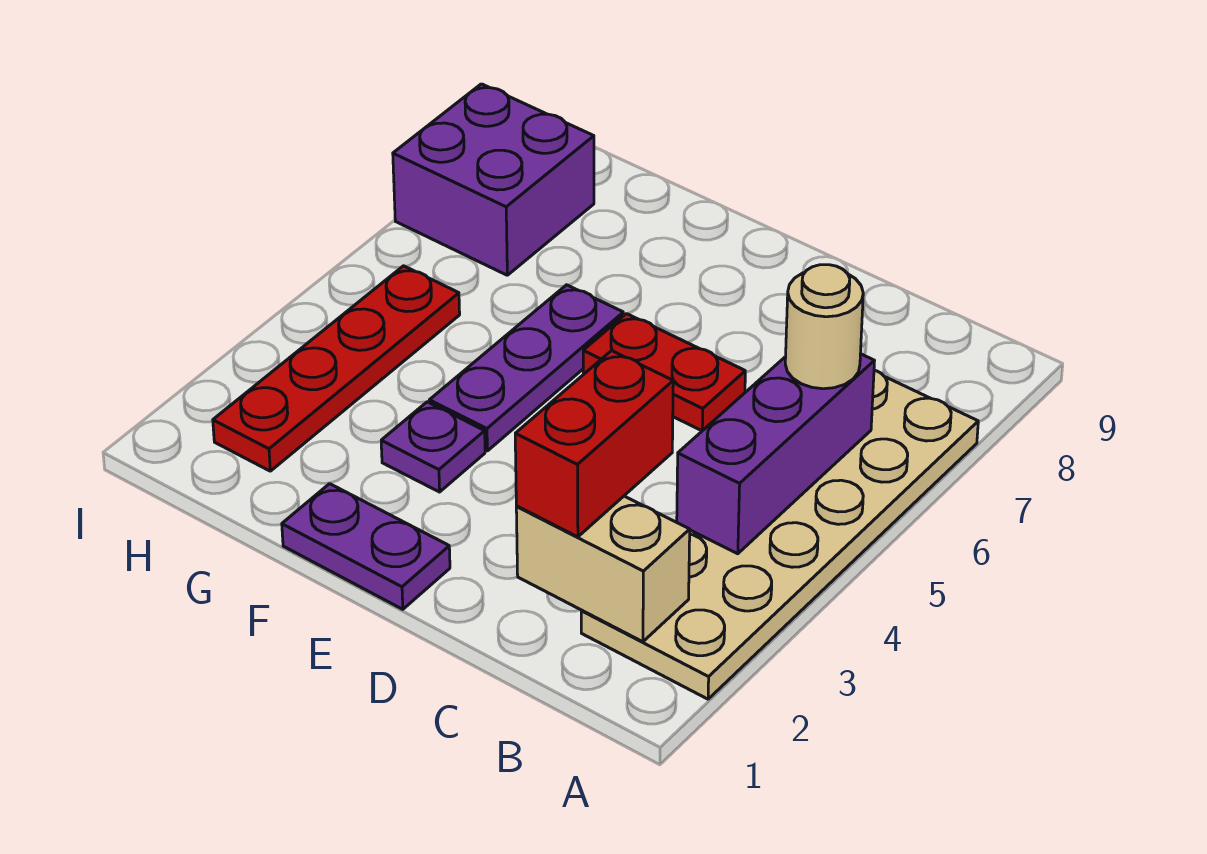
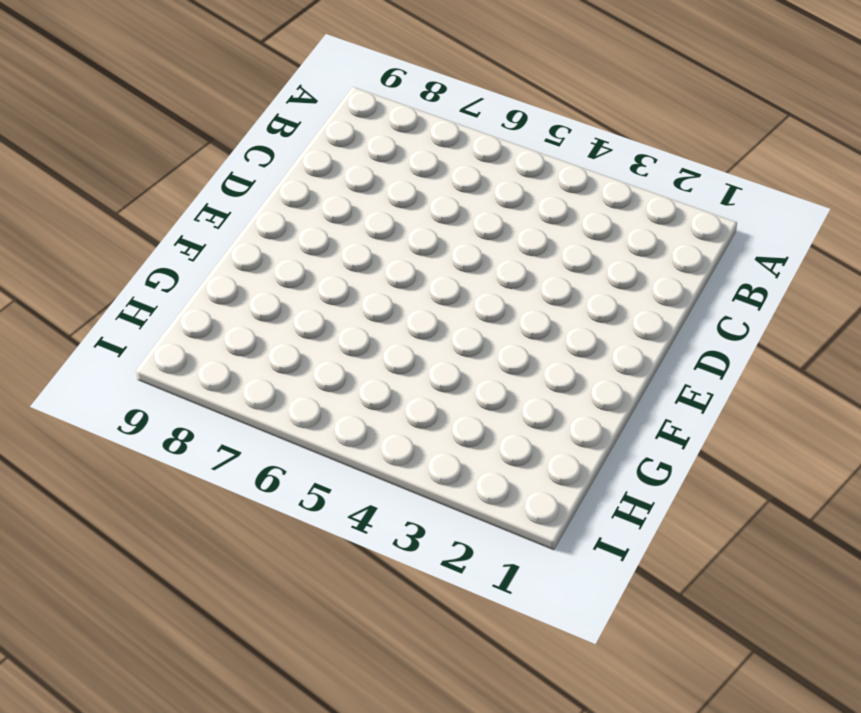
none -> tan plate A2:B7 level 1
none -> red plate D6:E6 level 1

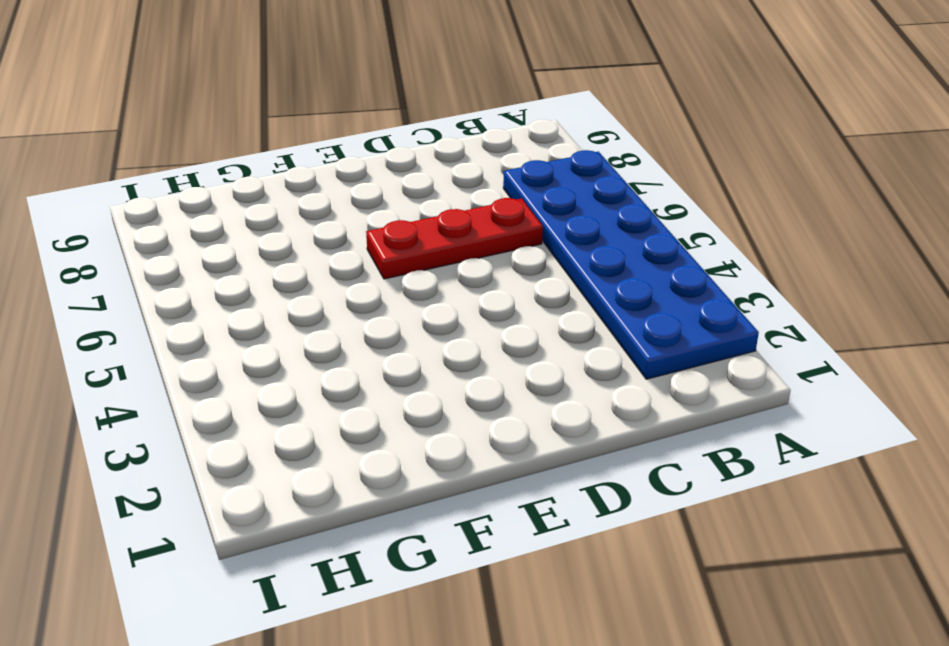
blue plate A2:B7 level 1 -> tan plate A2:B7 level 1
red plate C6:E6 level 1 -> red plate D6:E6 level 1
none -> purple plate E1:F1 level 1
none -> purple plate F3 level 1

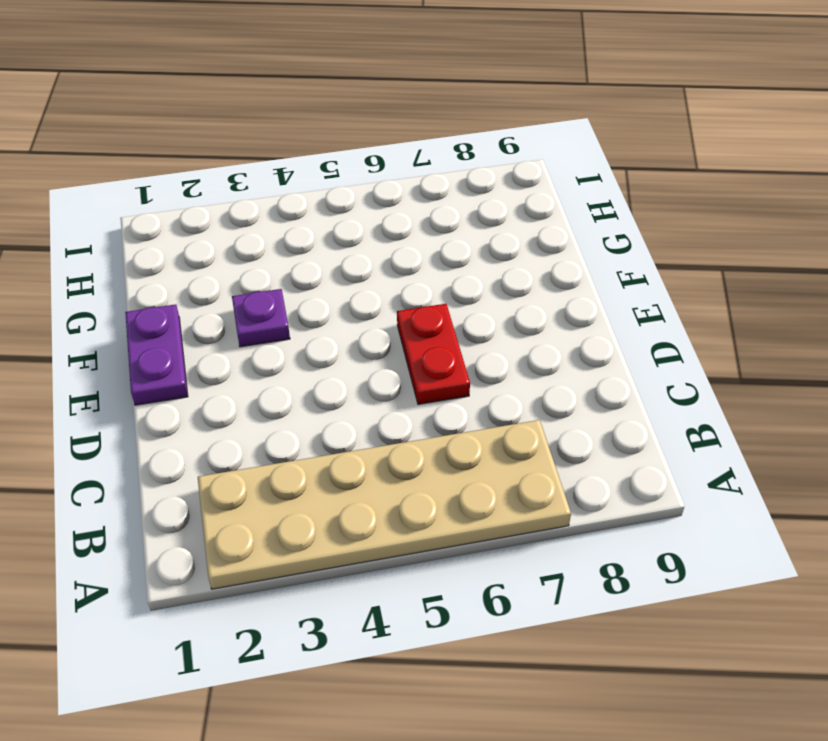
none -> purple plate F4:F6 level 1
none -> red plate H2:H5 level 1

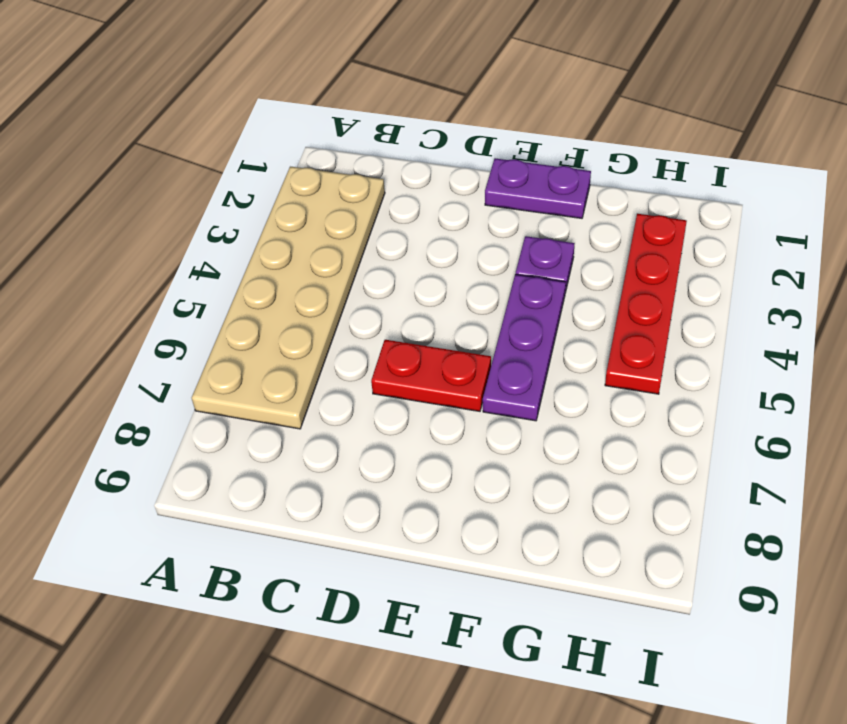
none -> purple brick H7:I8 level 1
none -> tan brick B2:C2 level 2

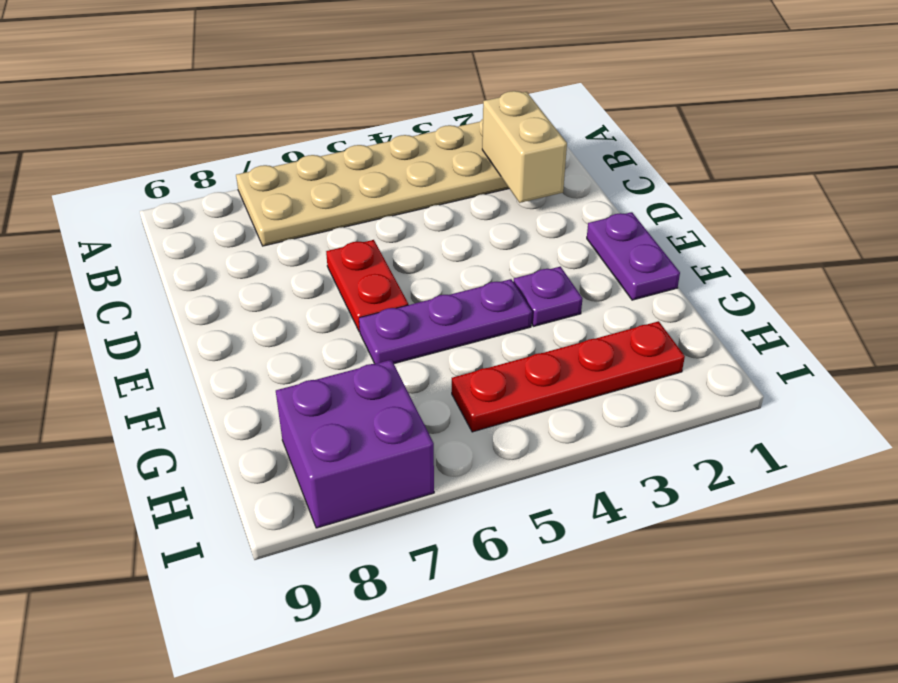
none -> purple brick B4:B6 level 2
none -> tan round brick B6 level 3

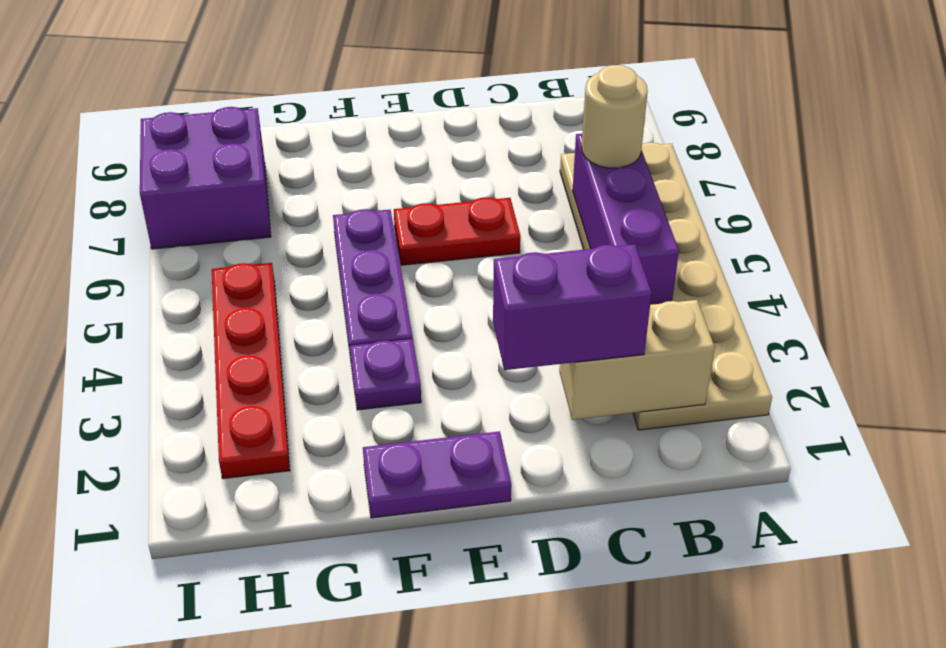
purple brick C2:D2 level 3 -> red brick C2:C3 level 3

